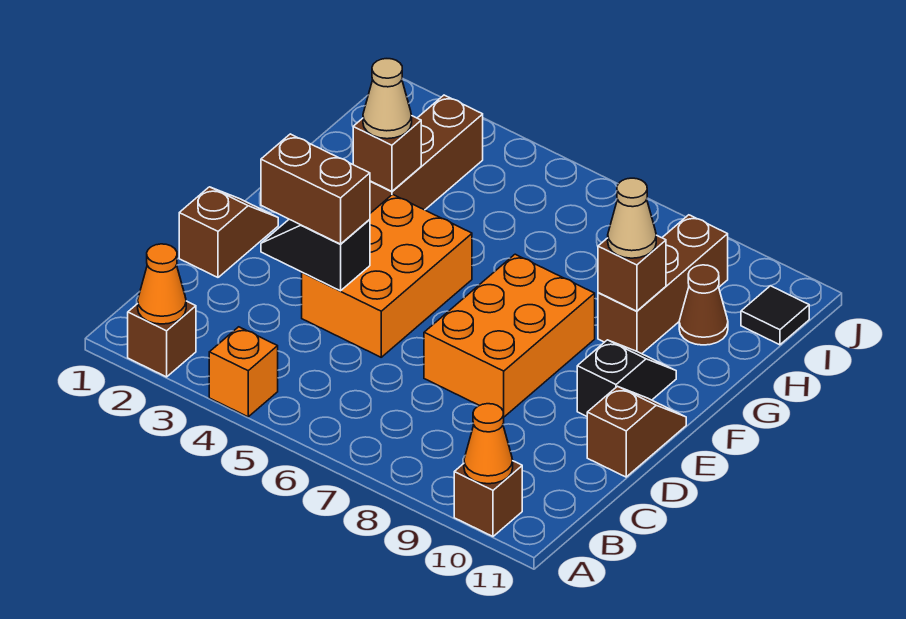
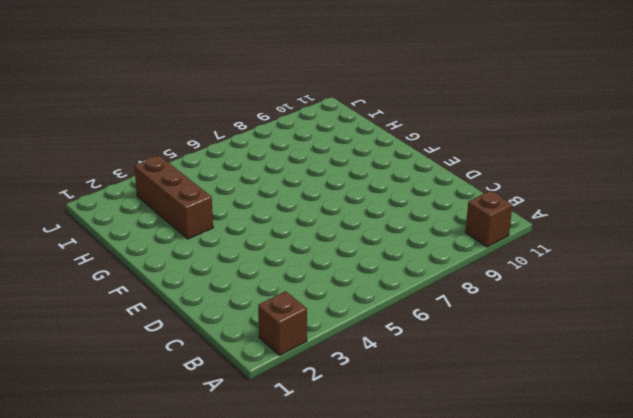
none -> orange brick A4 level 1
none -> brown slope D1:E1 level 1 top D
none -> orange brick D4:F5 level 1

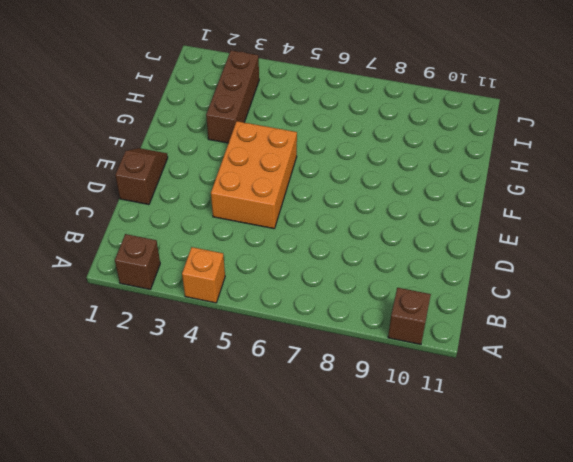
none -> orange brick D7:F8 level 1
none -> brown slope D11:E11 level 1 top D
none -> black slope E10:F10 level 1 top E

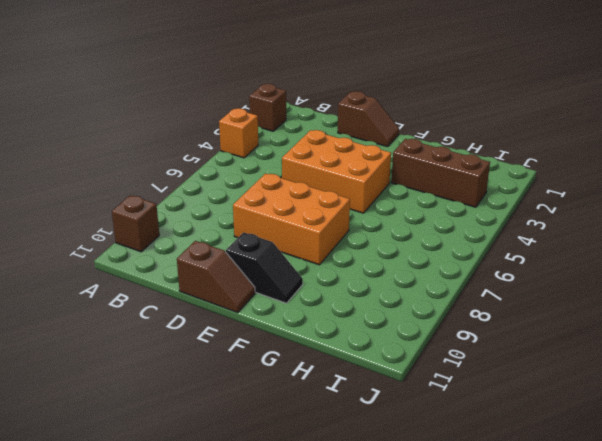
none -> brown brick G9:I9 level 1
none -> brown cone H10 level 1
none -> black tile I11 level 1

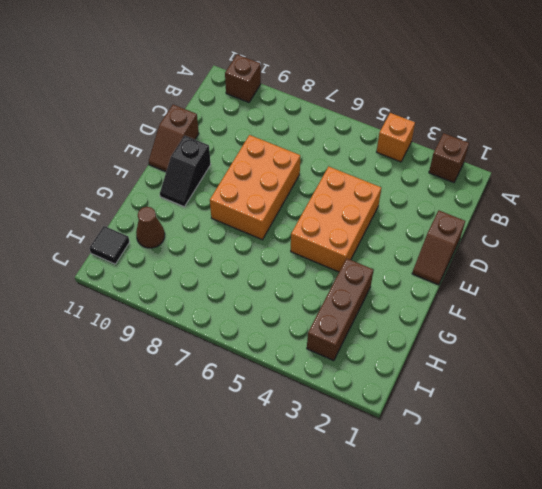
none -> brown brick G9:I9 level 1
none -> orange cone A2 level 2
none -> orange cone A10 level 2

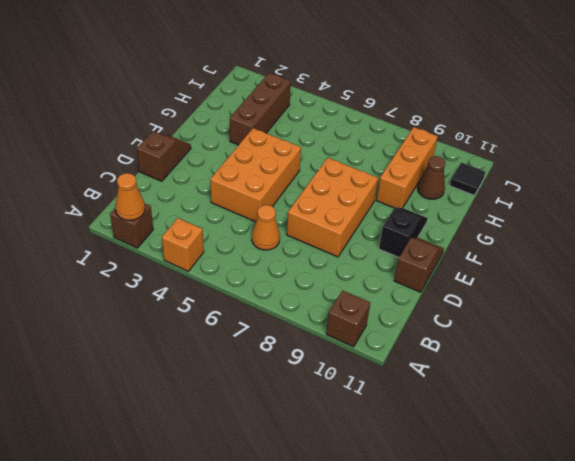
orange cone C6 level 1 -> orange cone A10 level 2
orange brick G9:I9 level 1 -> brown brick G9:I9 level 1
none -> black slope D3:D4 level 2 top 4
none -> brown brick G3 level 2
none -> brown brick G9 level 2

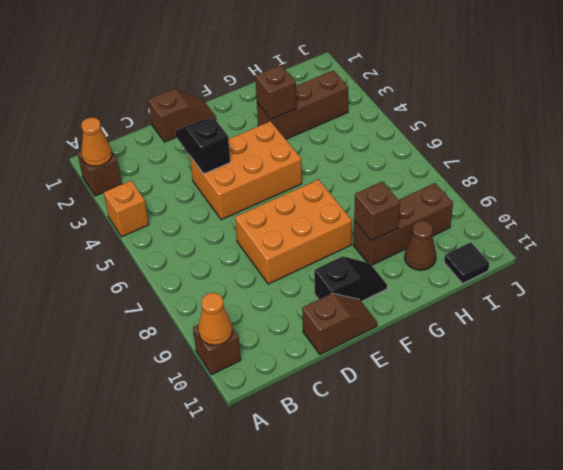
none -> brown brick D3:D4 level 3
none -> tan cone G3 level 3
none -> tan cone G9 level 3

